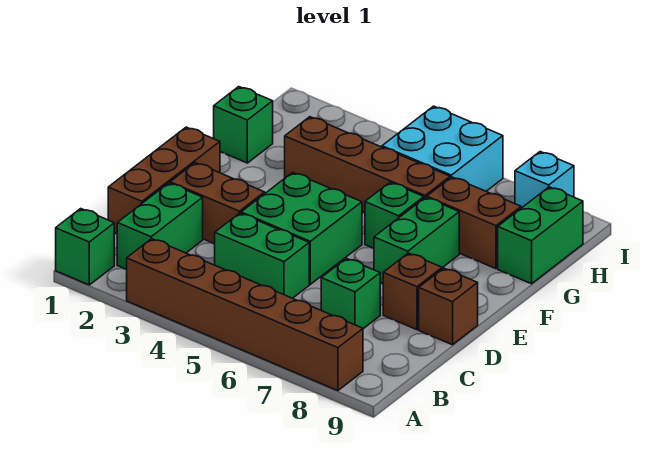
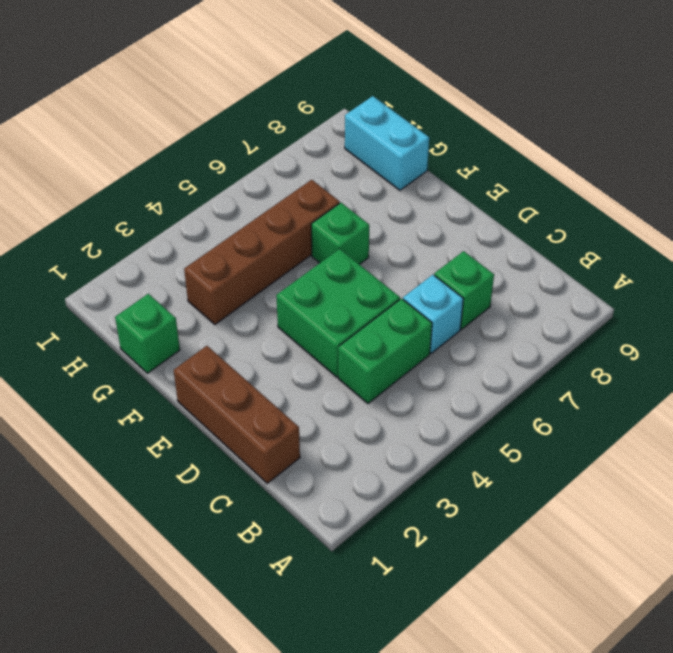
cyan brick C6 level 1 -> cyan brick I8 level 1
cyan brick G9:H9 level 1 -> green brick G9:H9 level 1
none -> green brick A1 level 1
none -> brown brick A3:A8 level 1
none -> green brick B2:C2 level 1

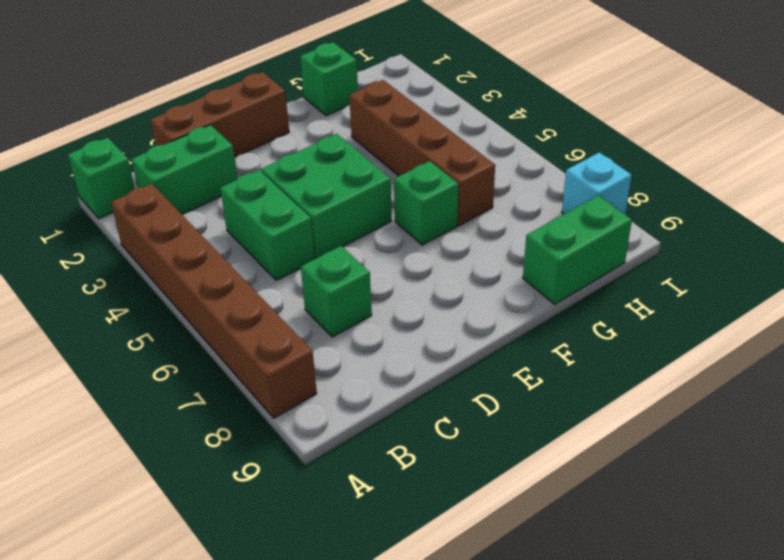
none -> brown brick D2:D3 level 1
none -> brown brick D8 level 1
none -> brown brick D9 level 1

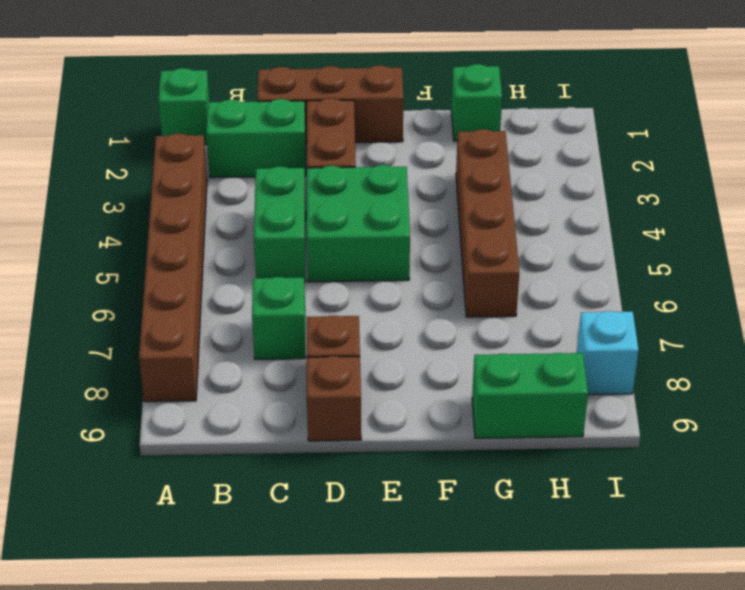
none -> green brick E7:F7 level 1
none -> green brick F6 level 1
none -> brown brick G7:G8 level 1

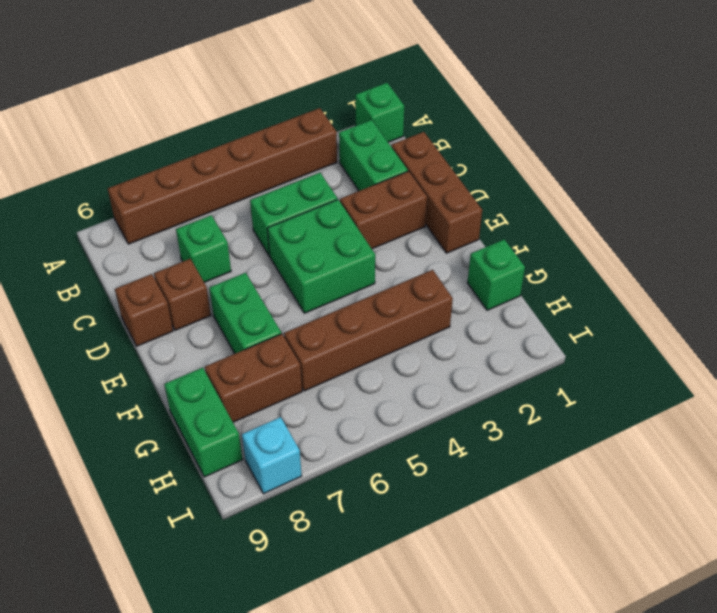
none -> green brick F6 level 1
none -> cyan brick H5:I6 level 1

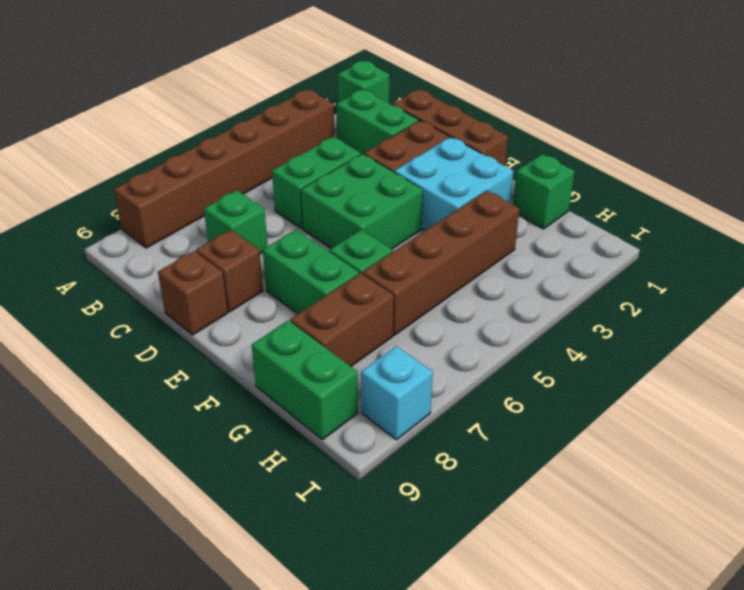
cyan brick E2:F3 level 1 -> cyan brick H5:I6 level 1

